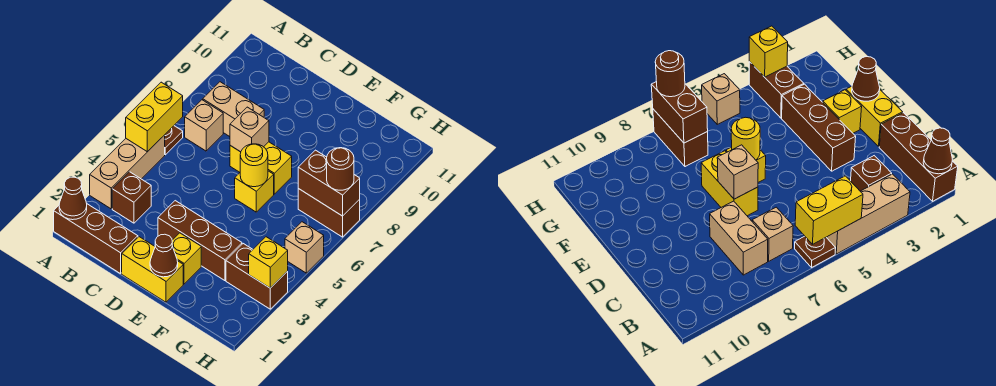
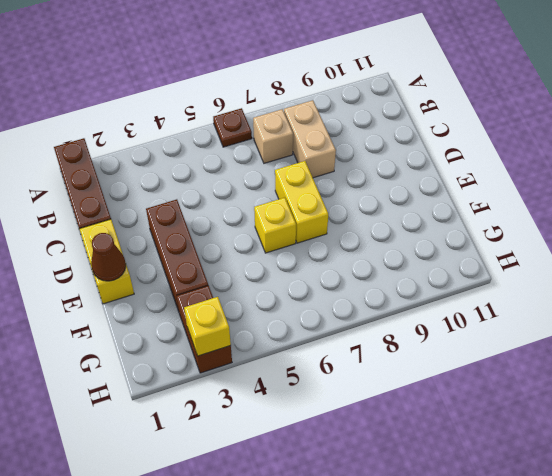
none -> tan brick A3:A5 level 1
none -> brown brick B3 level 1
none -> yellow brick E2 level 1

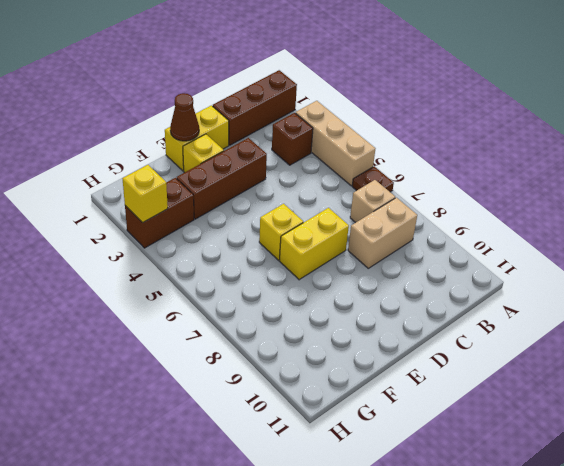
none -> brown brick G7:H7 level 1
none -> tan brick H5 level 1
none -> brown cone A1 level 2

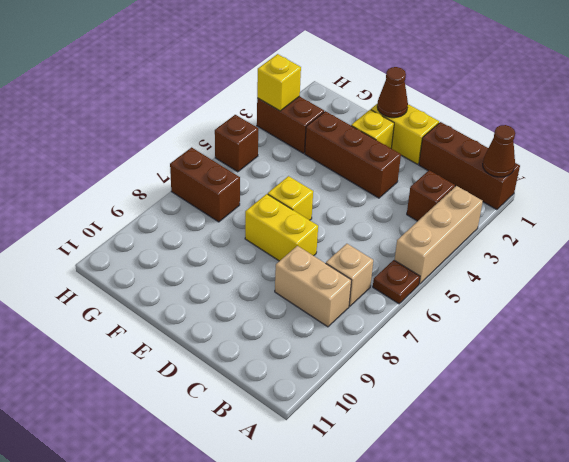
brown brick H5 level 1 -> tan brick H5 level 1
none -> yellow brick A5:A6 level 2
none -> tan brick D7 level 2
none -> yellow round brick E6 level 2

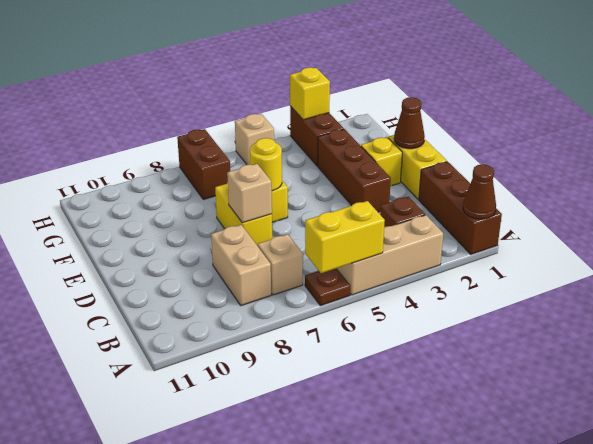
none -> brown brick G7:H7 level 2
none -> brown round brick H7 level 3

